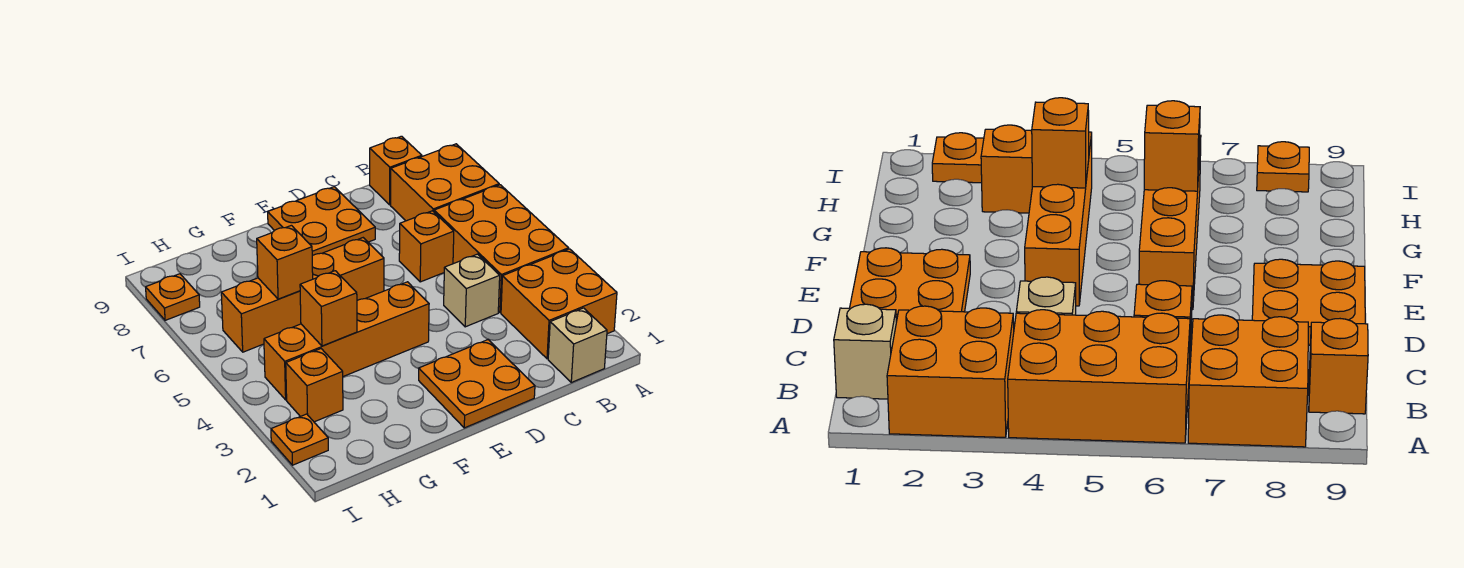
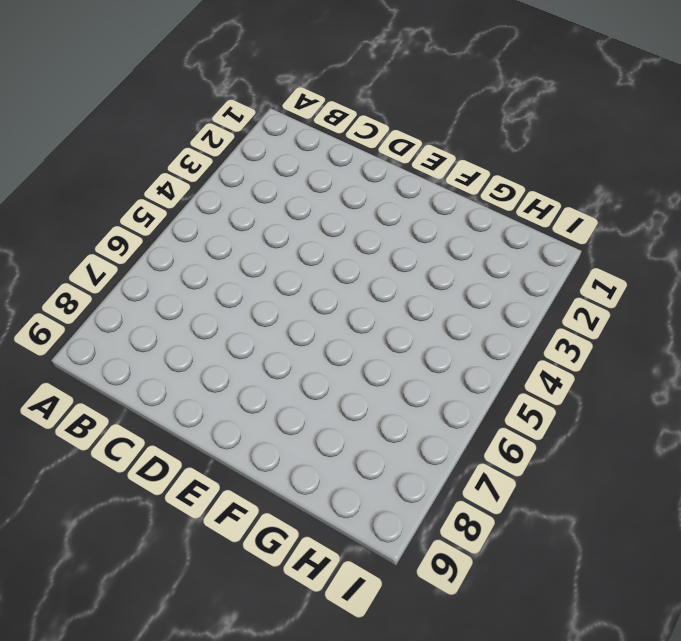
none -> orange brick A2:B3 level 1
none -> orange brick A4:B6 level 1
none -> orange brick A7:B8 level 1

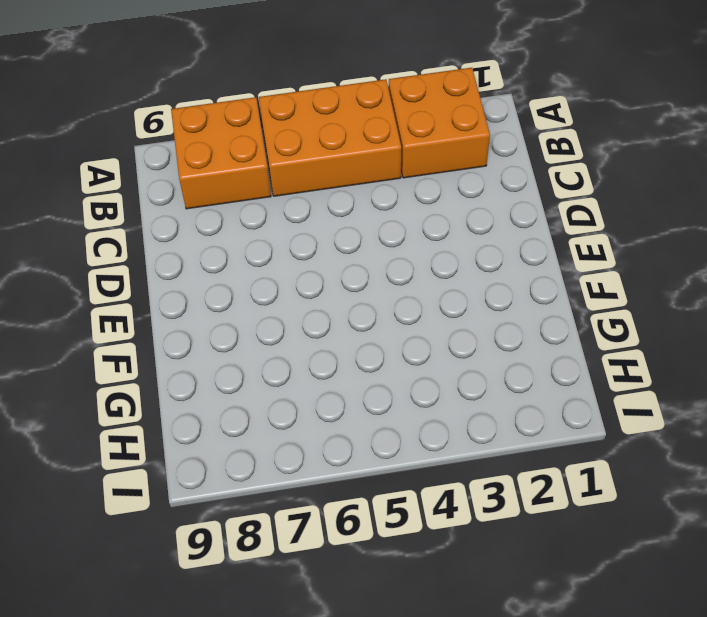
none -> tan brick B1 level 1
none -> orange brick B9 level 1
none -> tan brick C4 level 1

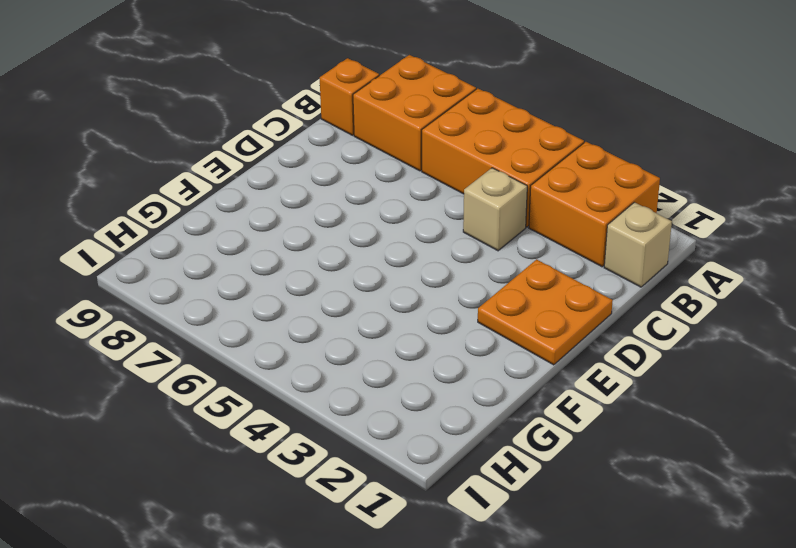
none -> orange brick C6 level 1
none -> orange plate D8:E9 level 1
none -> orange brick E4:H4 level 1

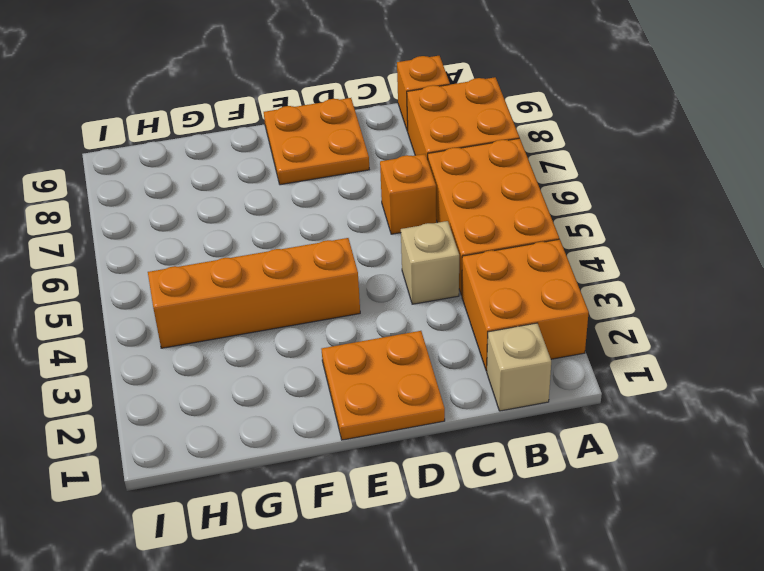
none -> orange brick E6:H6 level 1
none -> orange brick H3 level 1
none -> orange plate I2 level 1

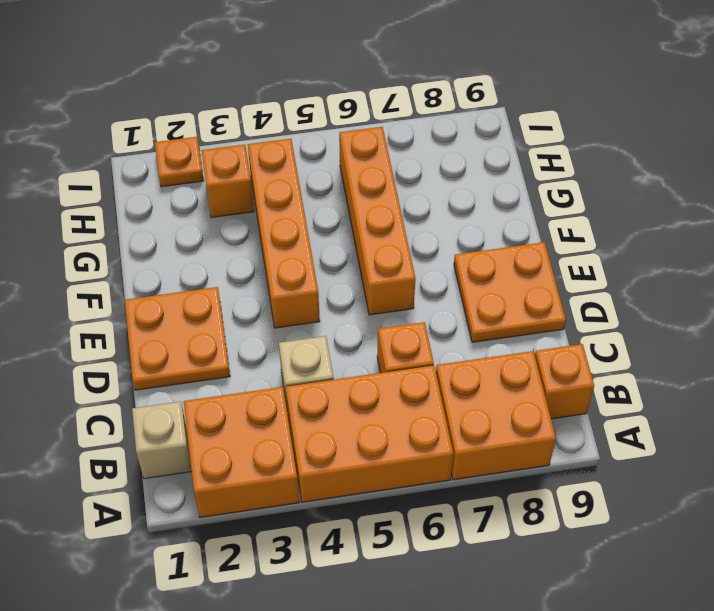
none -> orange plate I8 level 1
none -> orange brick G4 level 2
none -> orange brick G6 level 2

